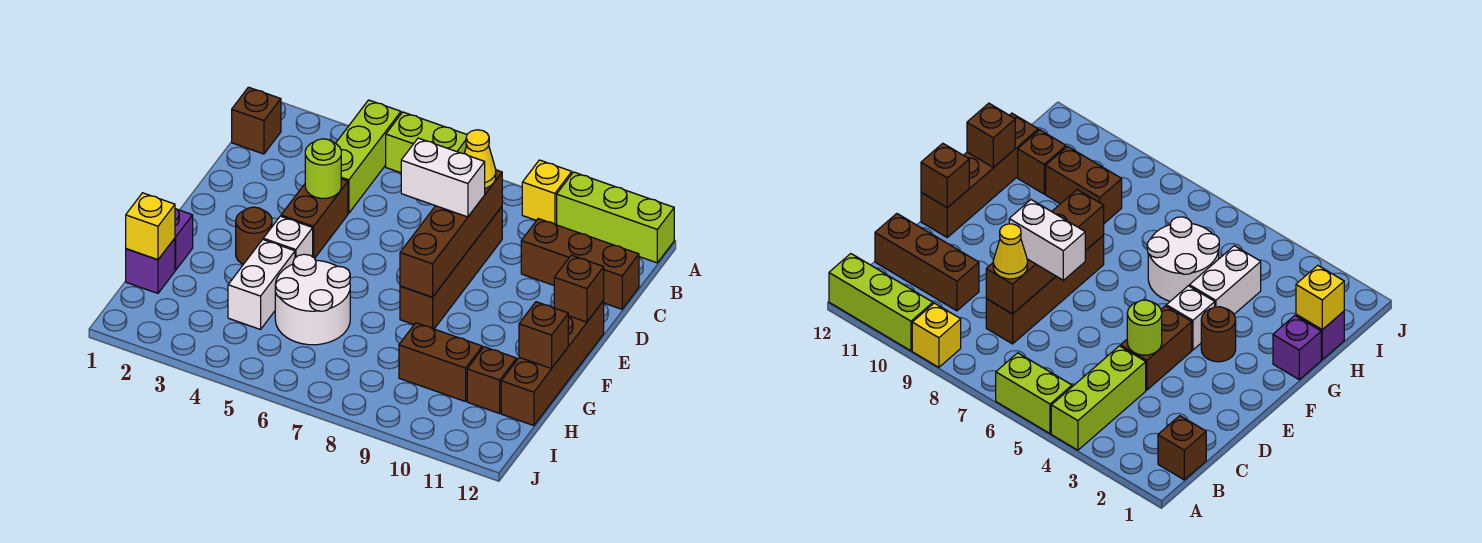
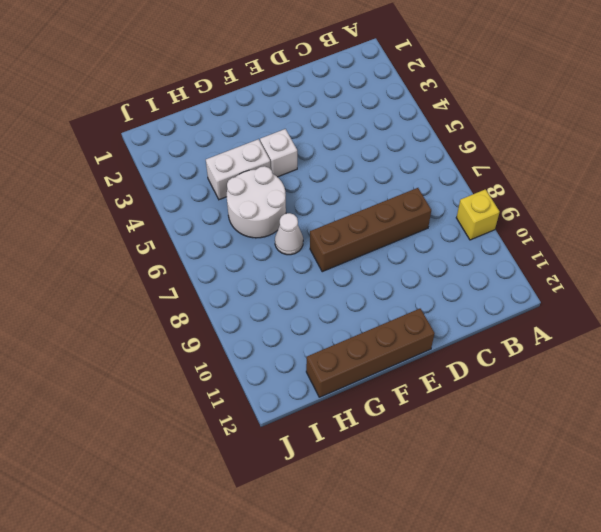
white cone G7 level 1 -> none
none -> lime brick A4:C4 level 1
none -> lime brick A5:A6 level 1
none -> lime brick A10:A12 level 1

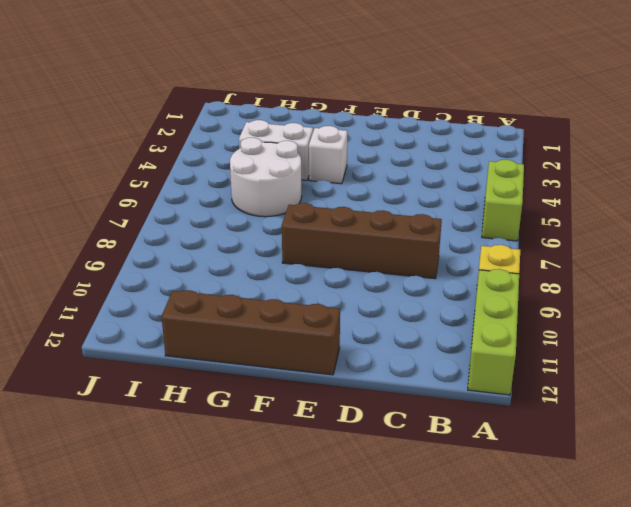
none -> lime brick A4:C4 level 1
none -> brown brick B1 level 1
none -> brown brick C10:C12 level 1

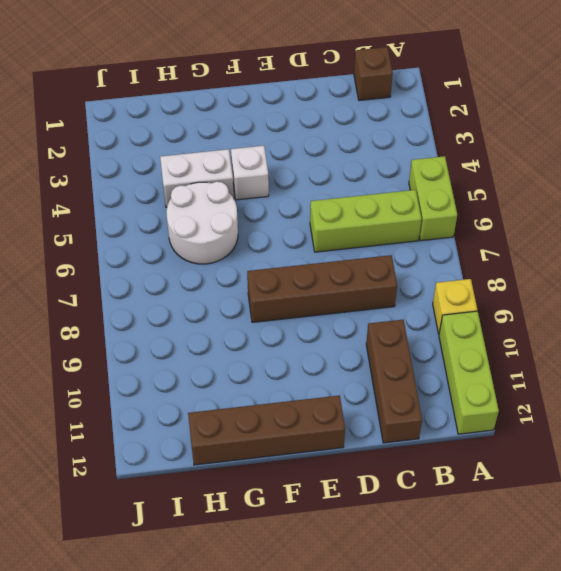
lime brick B6:D6 level 1 -> lime brick A4:C4 level 1
none -> brown brick D4:E4 level 1
none -> brown round brick F3 level 1
none -> purple brick G1 level 1

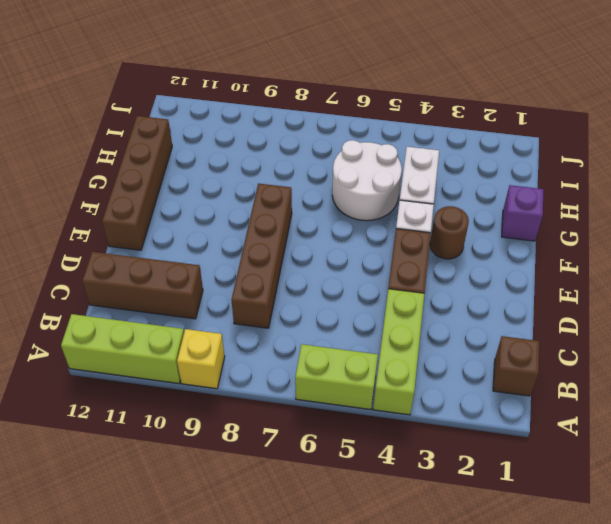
none -> purple brick H1 level 1
none -> brown brick H9:H10 level 1
none -> brown brick H11 level 1

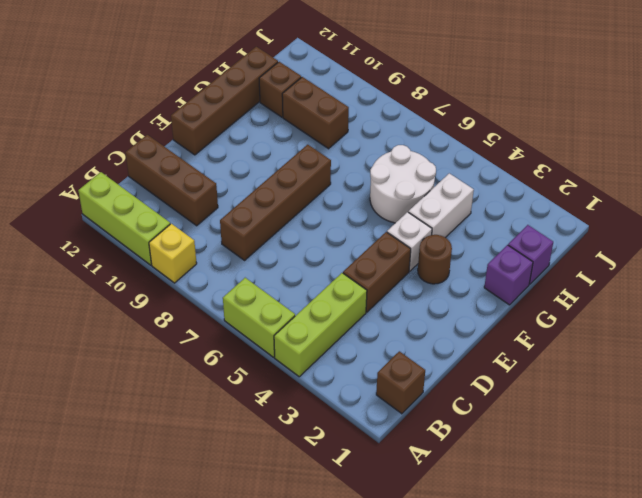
none -> brown brick C8:F8 level 2
none -> lime round brick D4 level 2
none -> brown brick E12 level 2

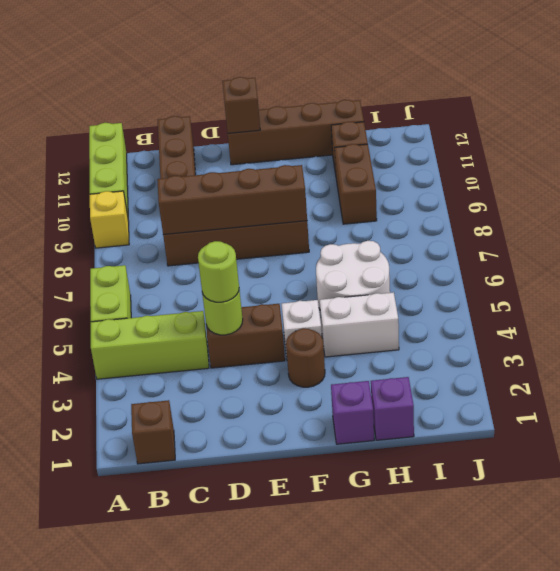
lime round brick D4 level 3 -> none
none -> brown brick G12 level 2
none -> yellow brick H1 level 2
none -> yellow cone C8 level 3

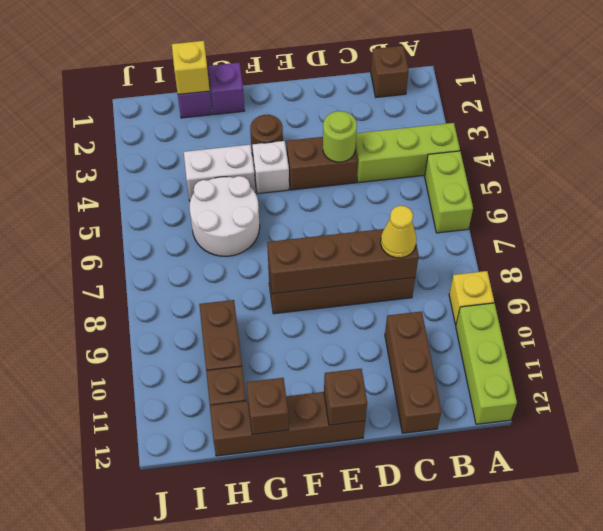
none -> white brick D7:D8 level 3

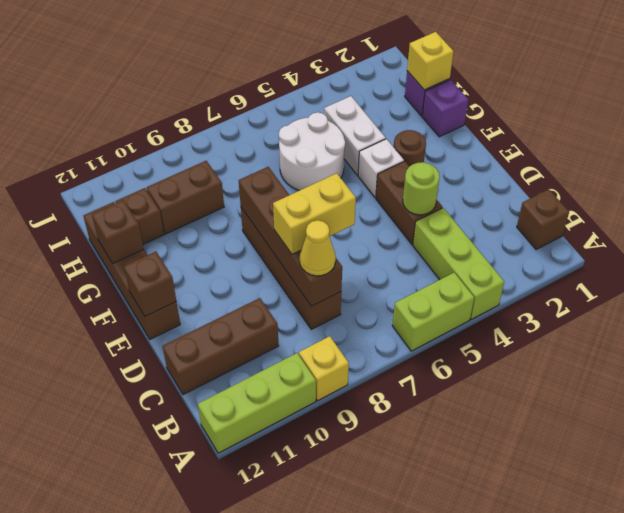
yellow brick D7:D8 level 3 -> white brick D7:D8 level 3

